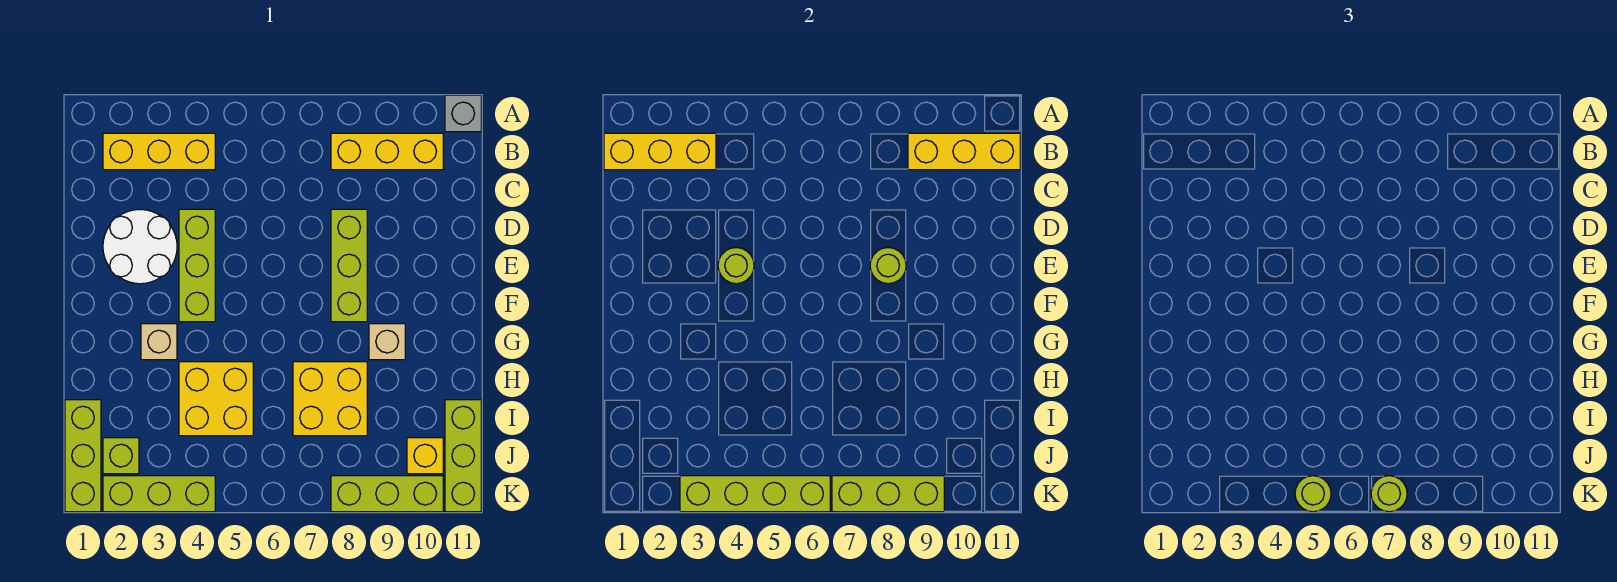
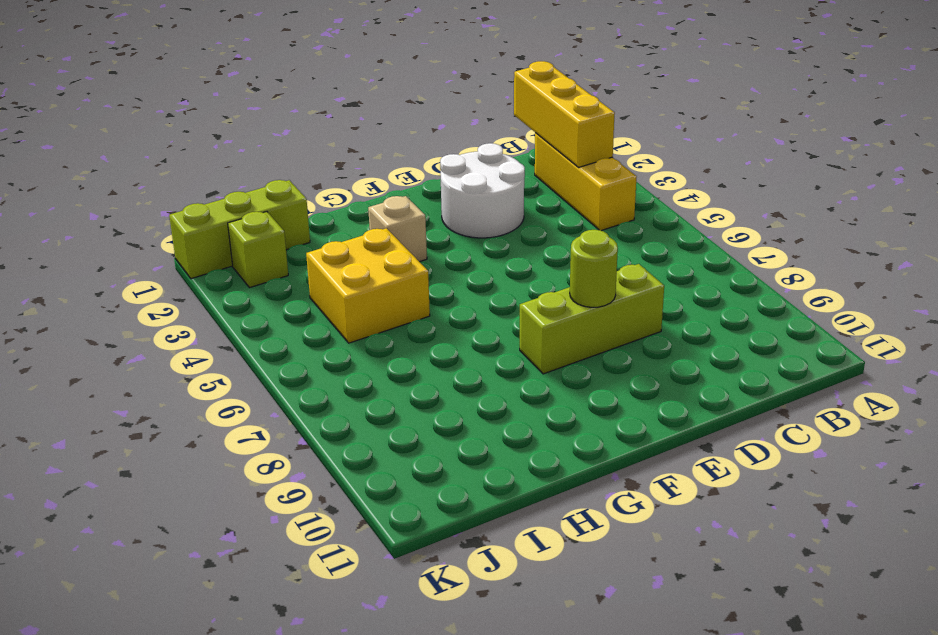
none -> grey brick A11 level 1
none -> yellow brick B8:B10 level 1
none -> lime brick D4:F4 level 1

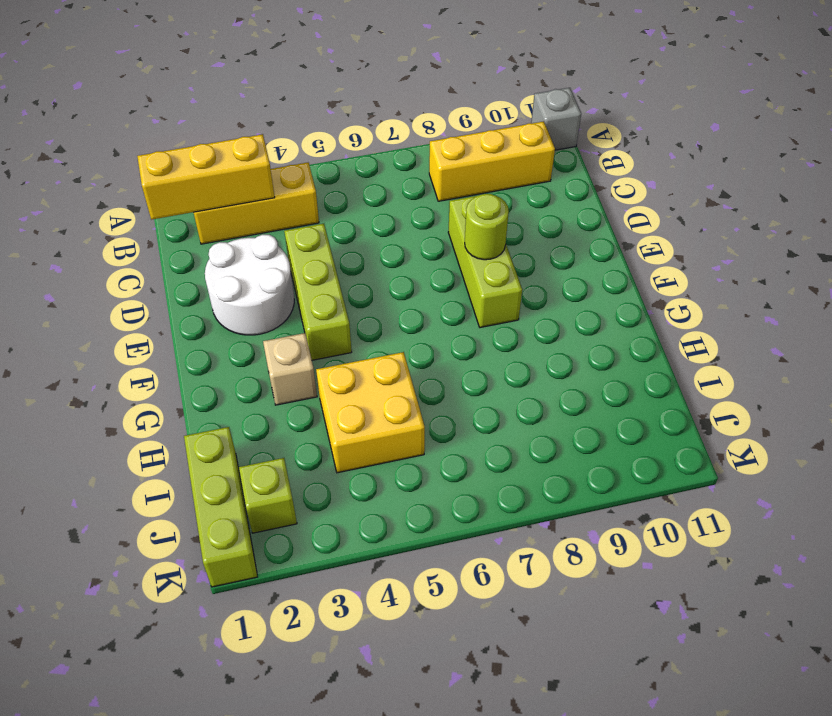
none -> tan brick G9 level 1
none -> yellow brick H7:I8 level 1
none -> lime brick I11:K11 level 1

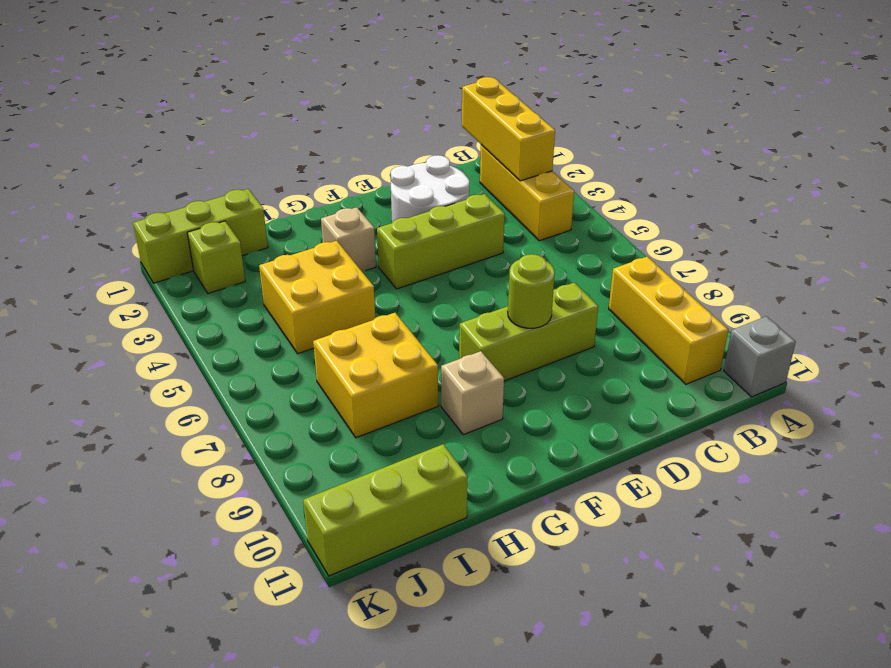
none -> yellow brick J10 level 1
none -> lime brick K2:K4 level 1
none -> lime brick K8:K10 level 1

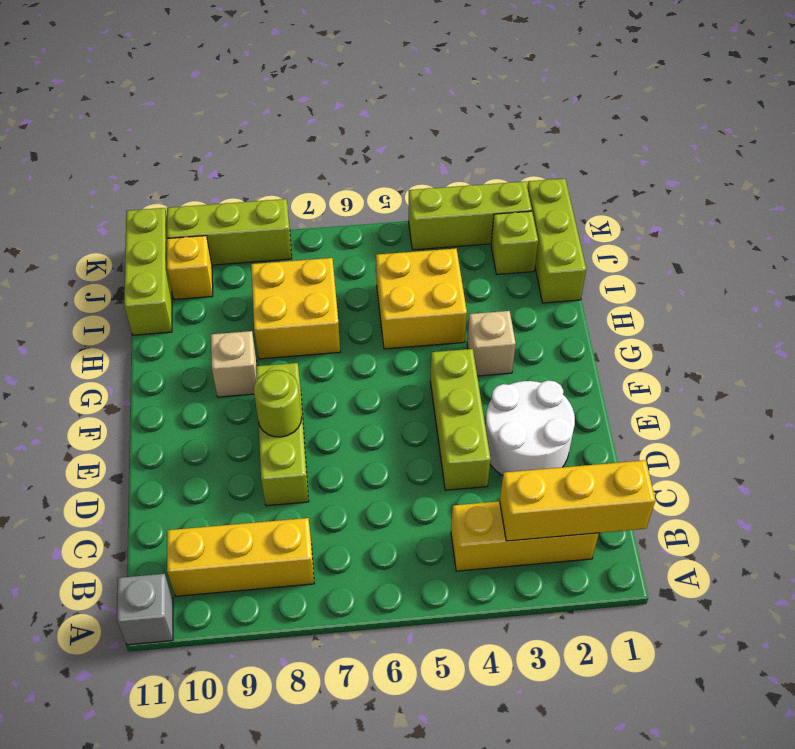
none -> yellow brick B9:B11 level 2
none -> lime round brick E4 level 2
none -> lime brick K3:K6 level 2

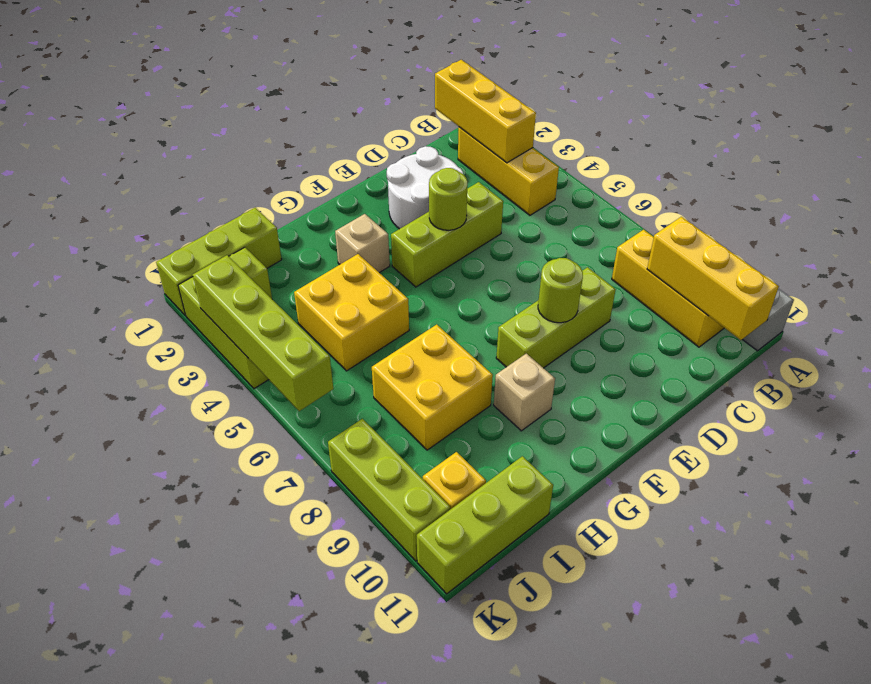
none -> lime brick K7:K9 level 2
none -> lime round brick K5 level 3
none -> lime round brick K7 level 3

